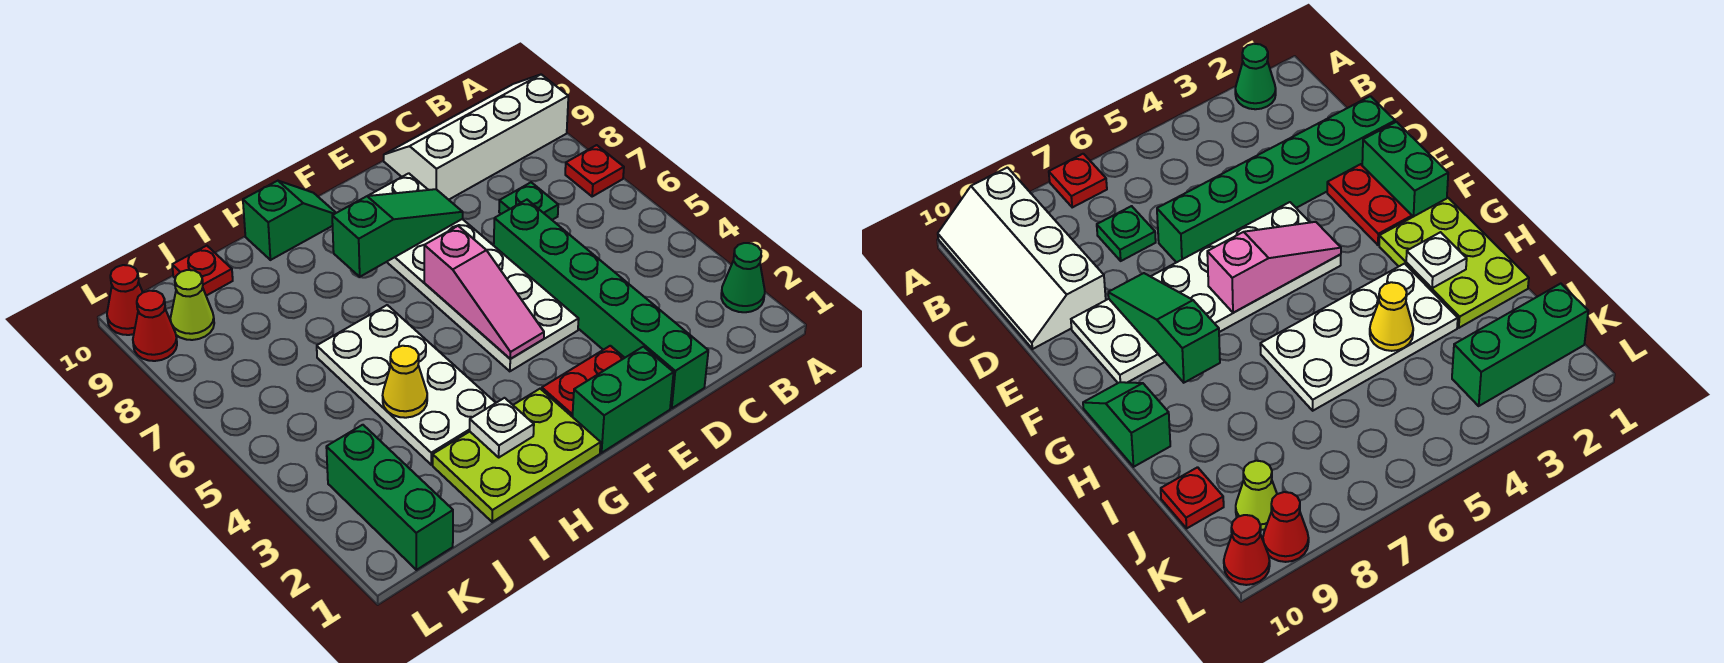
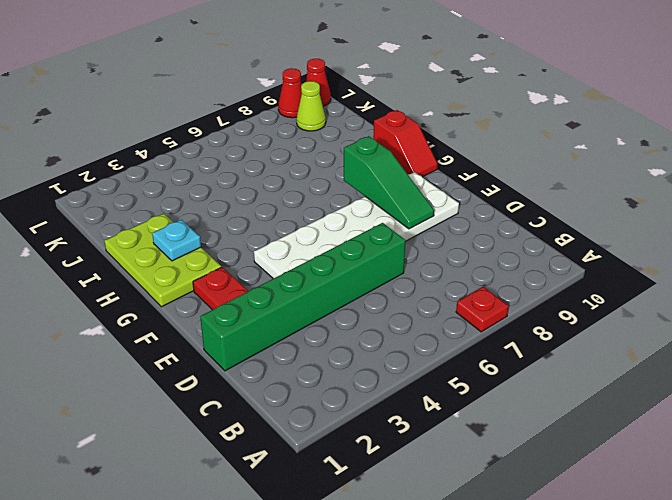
red slope G10:H10 level 1 top H -> green slope G10:H10 level 1 top H
cyan plate H2 level 2 -> white plate H2 level 2
none -> green cone A2 level 1
none -> white slope A9:D10 level 1 top 9
none -> green plate C7 level 1

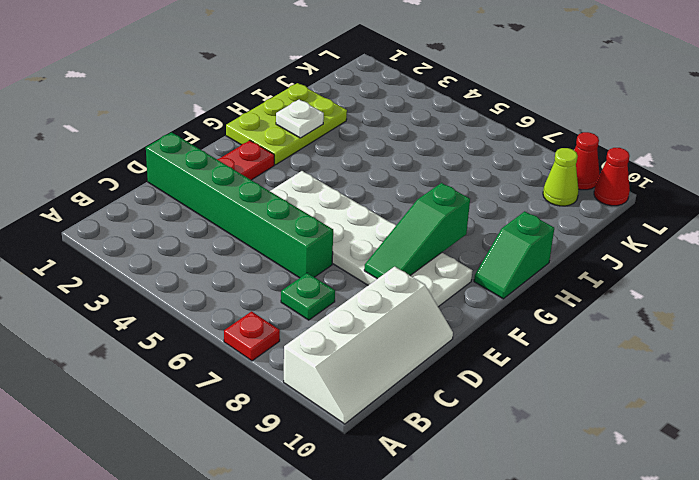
none -> green cone A2 level 1
none -> green brick E1:F1 level 1
none -> white plate H3:I6 level 1

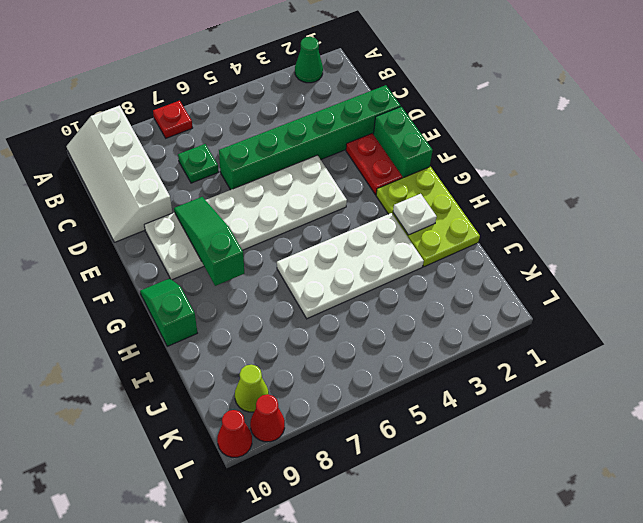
none -> red plate J10 level 1
none -> green brick K1:K3 level 1
none -> pink slope F4:F6 level 2 top 6

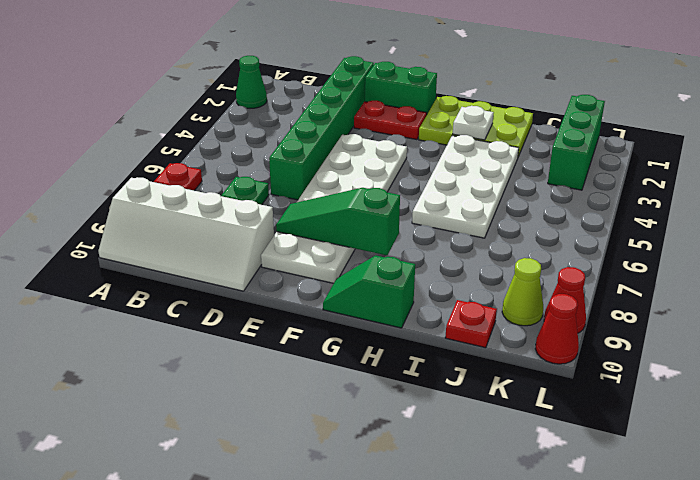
none -> pink slope F4:F6 level 2 top 6
none -> yellow cone I4 level 2

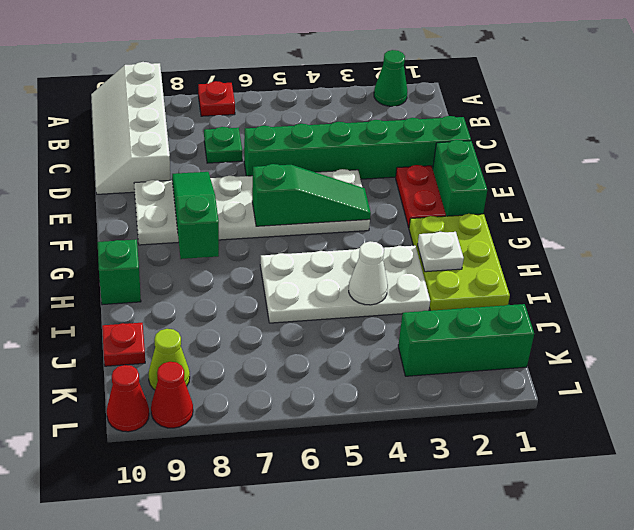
green slope F4:F6 level 2 top 6 -> pink slope F4:F6 level 2 top 6
white cone I4 level 2 -> yellow cone I4 level 2

